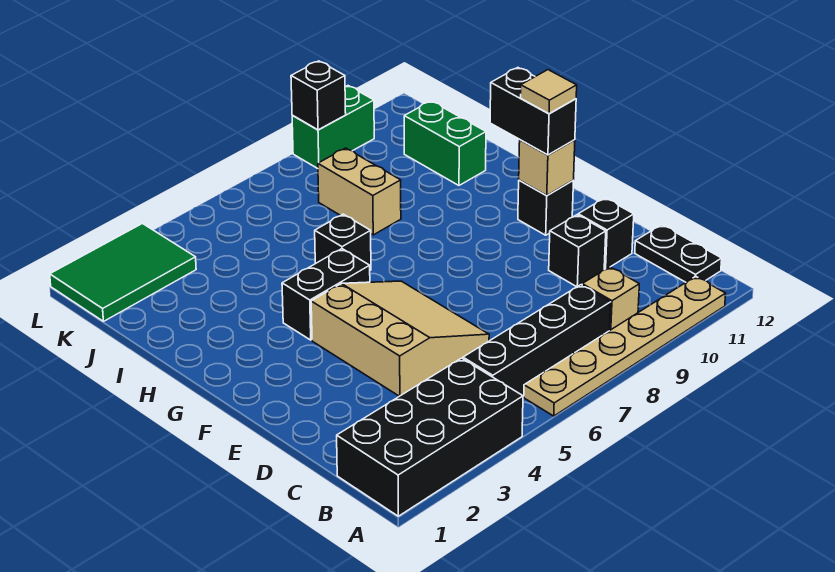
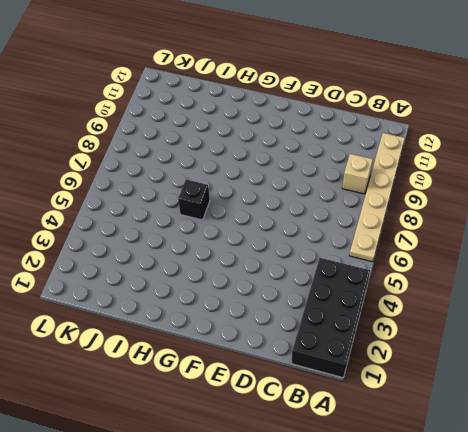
none -> black brick B5:B8 level 1
none -> black plate B12:C12 level 1
none -> tan slope D4:F6 level 1 top 4

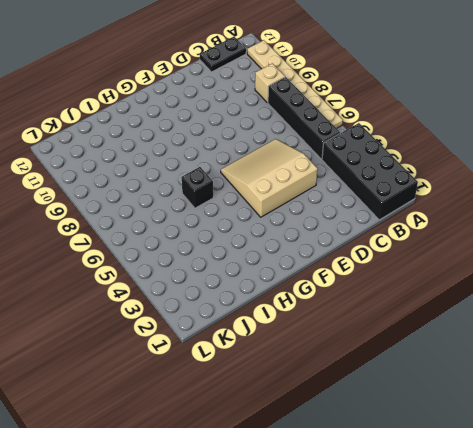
none -> black brick D10 level 1
none -> black brick D11 level 1
none -> black brick F11 level 1

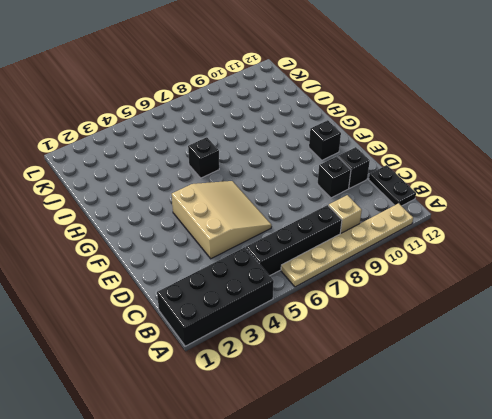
none -> black brick G4:G5 level 1
none -> tan brick I8:J8 level 1
none -> green brick I11:J11 level 1

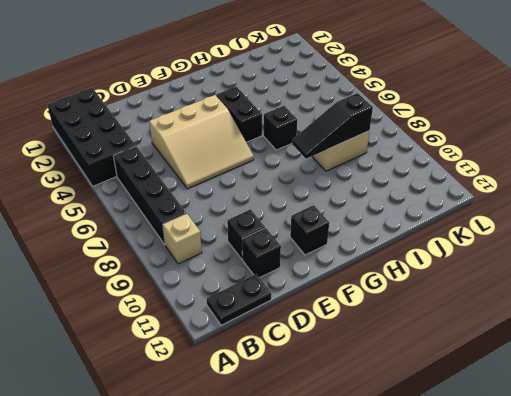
black slope H8:J8 level 2 top J -> none
none -> tan plate A6:A11 level 1
none -> green brick I11:J11 level 1
none -> green tile K1:L3 level 1

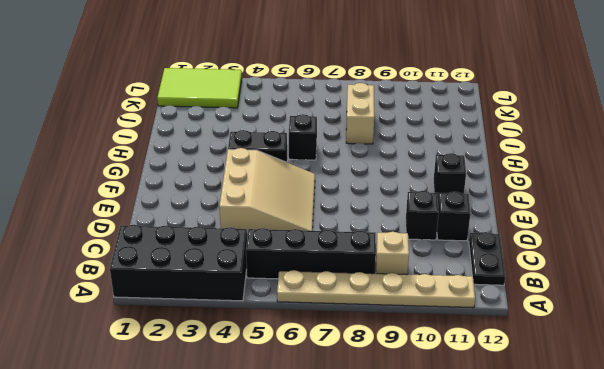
lime tile K1:L3 level 1 -> green tile K1:L3 level 1
none -> green brick I11:J11 level 1
none -> green brick L9:L10 level 1
none -> tan brick F11 level 2

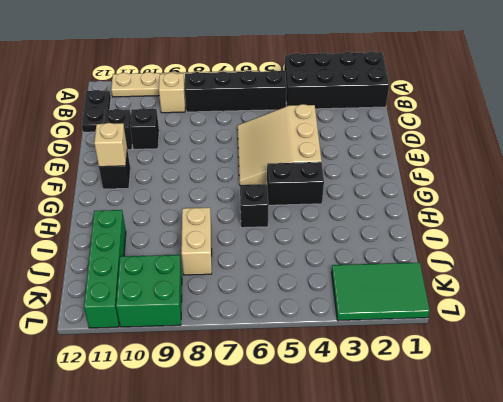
green brick I11:L11 level 1 -> green brick I11:J11 level 1
green brick K9:L10 level 1 -> green brick L9:L10 level 1
none -> black brick L9 level 2
none -> black brick F11:G11 level 3
none -> tan tile F11 level 4

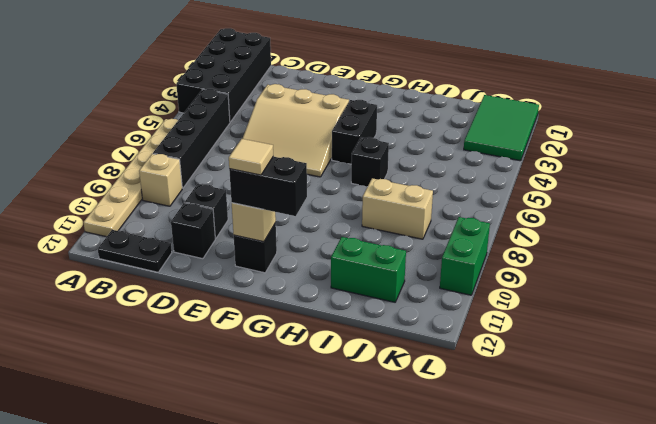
none -> black brick L9 level 2

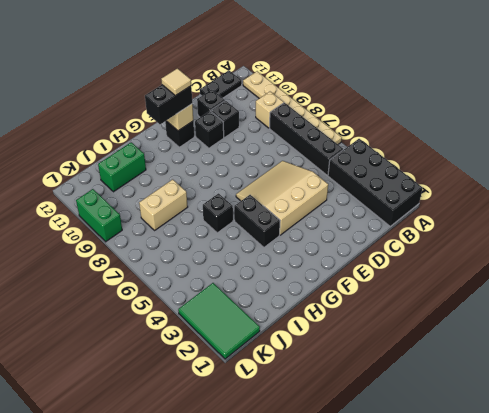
black brick E10 level 1 -> black brick L9 level 2

